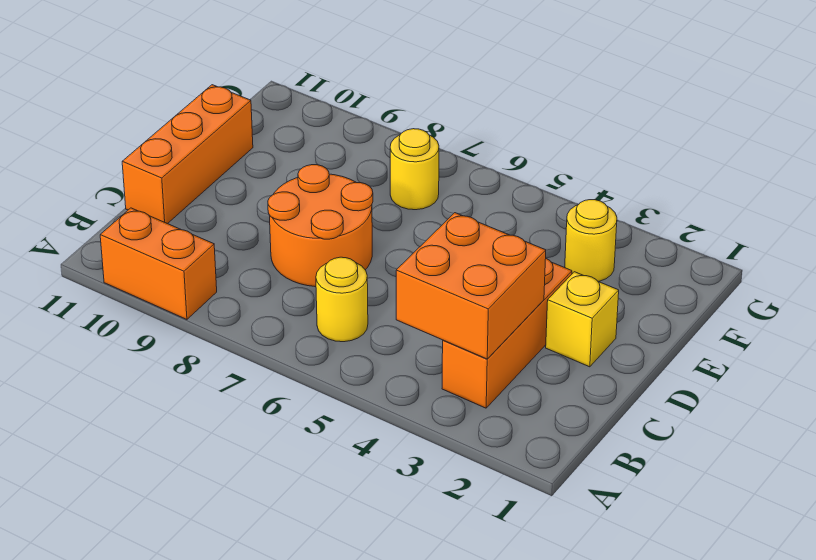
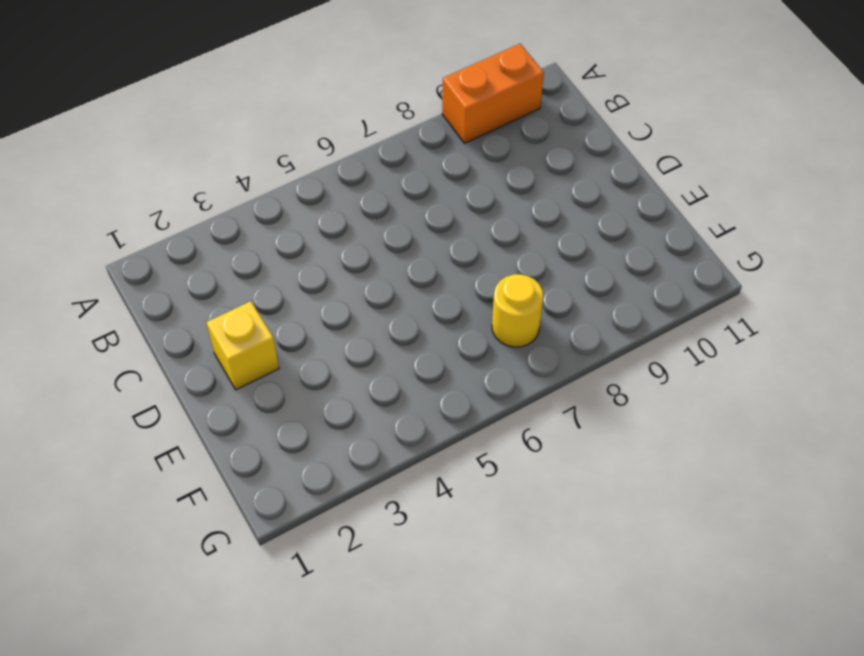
none -> orange brick B3:D3 level 1
none -> yellow round brick B6 level 1

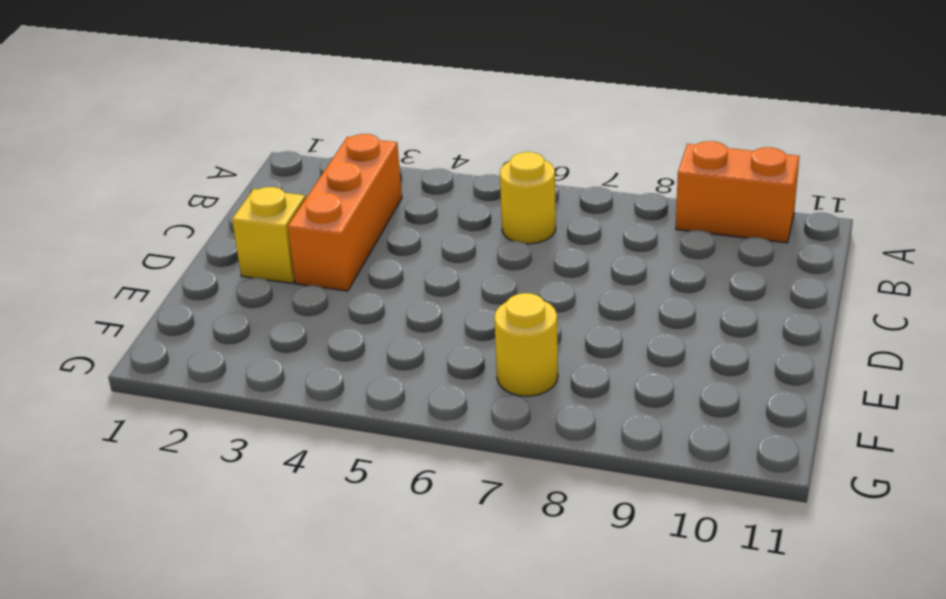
none -> orange round brick C7:D8 level 1
none -> orange brick C11:E11 level 1

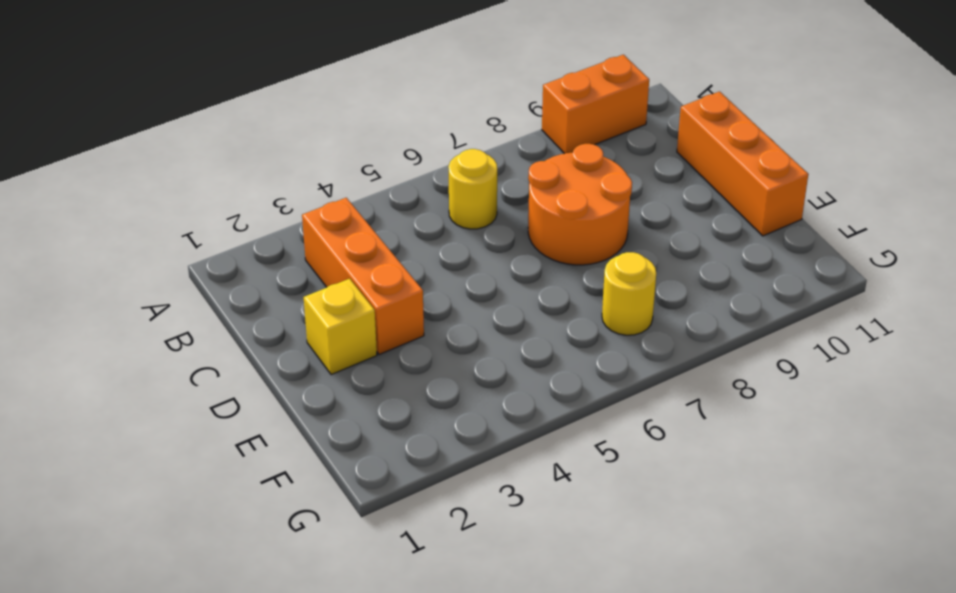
none -> yellow round brick F3 level 1
none -> orange brick B3:C4 level 2

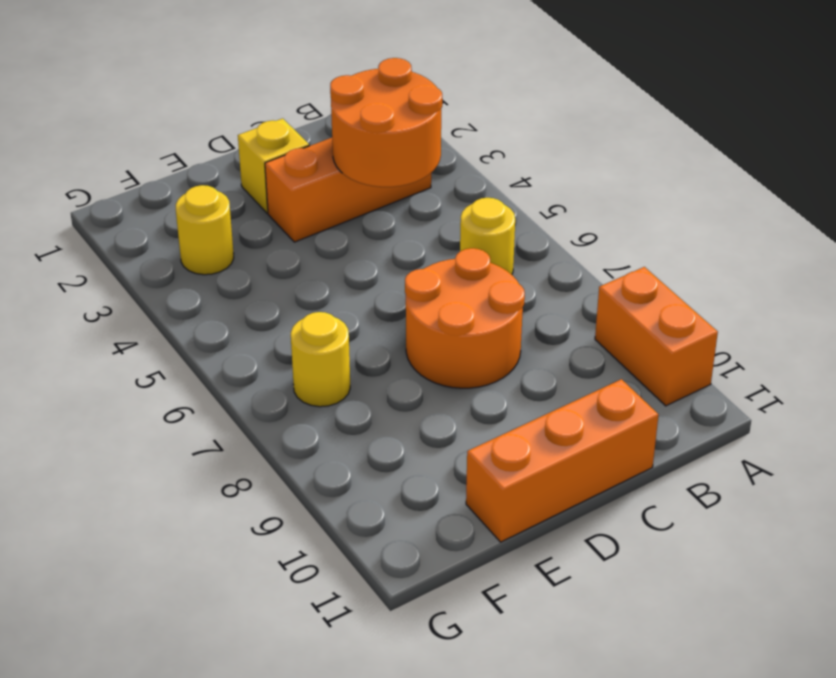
orange round brick B3:C4 level 2 -> orange brick B3:C4 level 2

